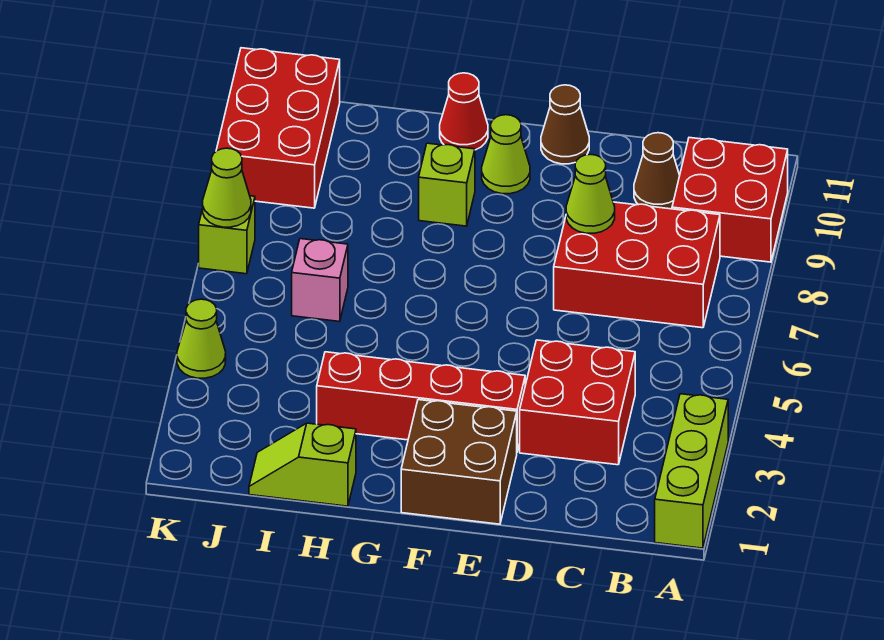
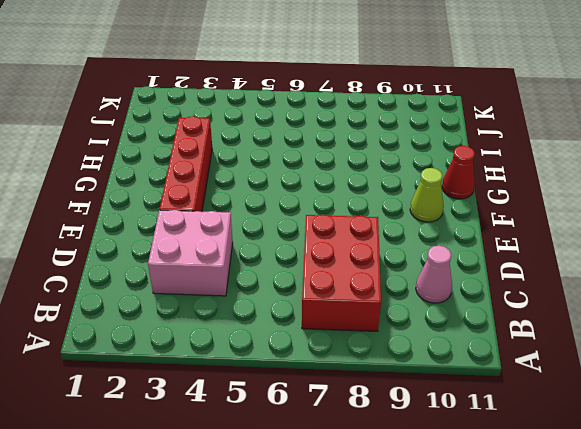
pink brick C3:D4 level 1 -> red brick C3:D4 level 1
pink cone C10 level 1 -> brown cone C10 level 1
none -> lime brick A1:A3 level 1
none -> red brick A9:B10 level 1
none -> brown brick E1:F2 level 1

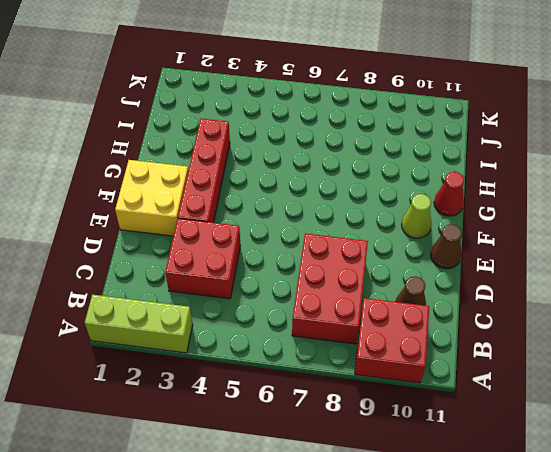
yellow brick E1:F2 level 1 -> brown brick E1:F2 level 1
none -> lime brick G9 level 1
none -> lime slope H1:I1 level 1 top H
none -> pink brick I6 level 1

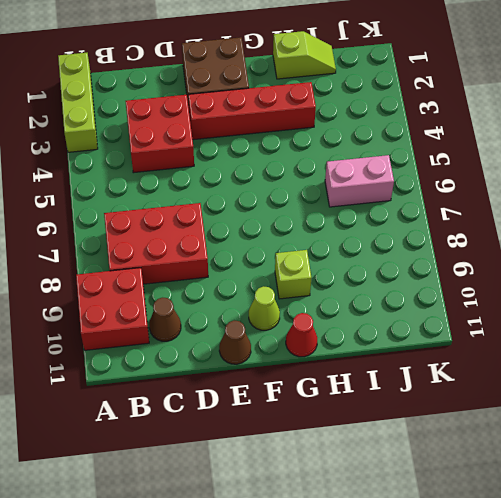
pink brick I6:J6 level 1 -> pink brick I6 level 1
none -> red brick J9:K11 level 1
none -> lime cone K4 level 1
none -> lime brick K7 level 1

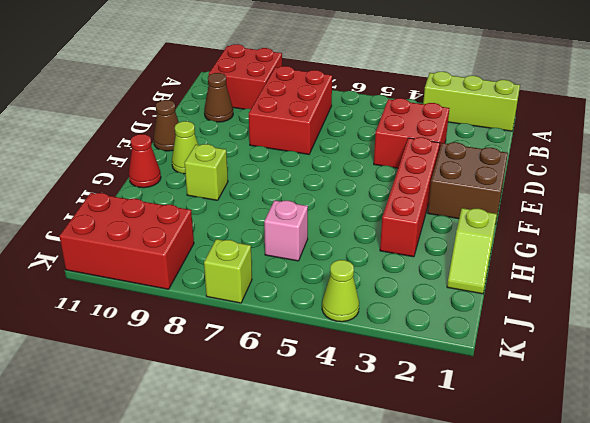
none -> lime cone D8 level 2
none -> lime cone K7 level 2

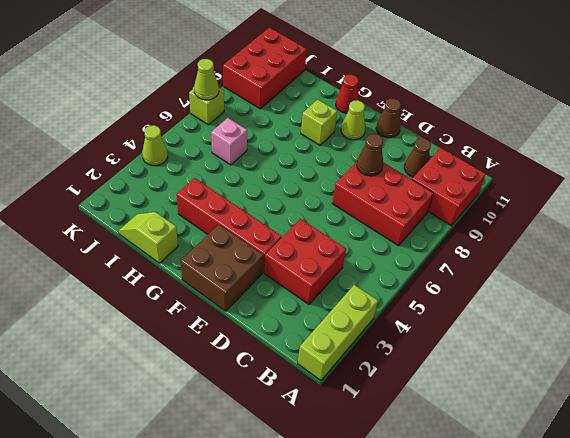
brown cone D8 level 2 -> lime cone D8 level 2

